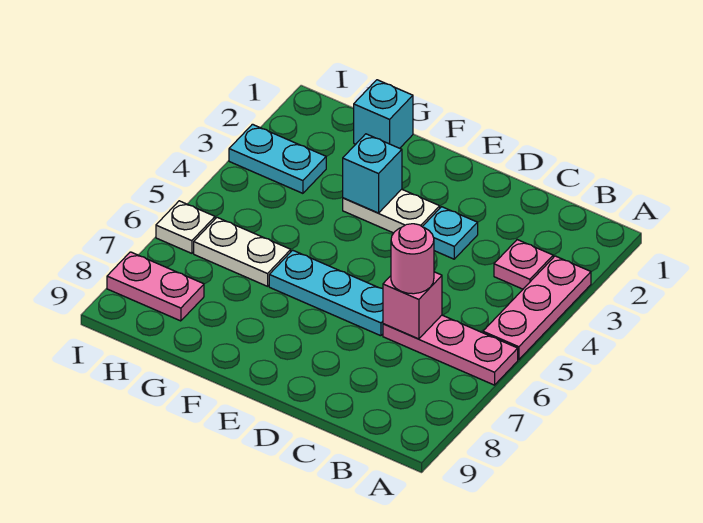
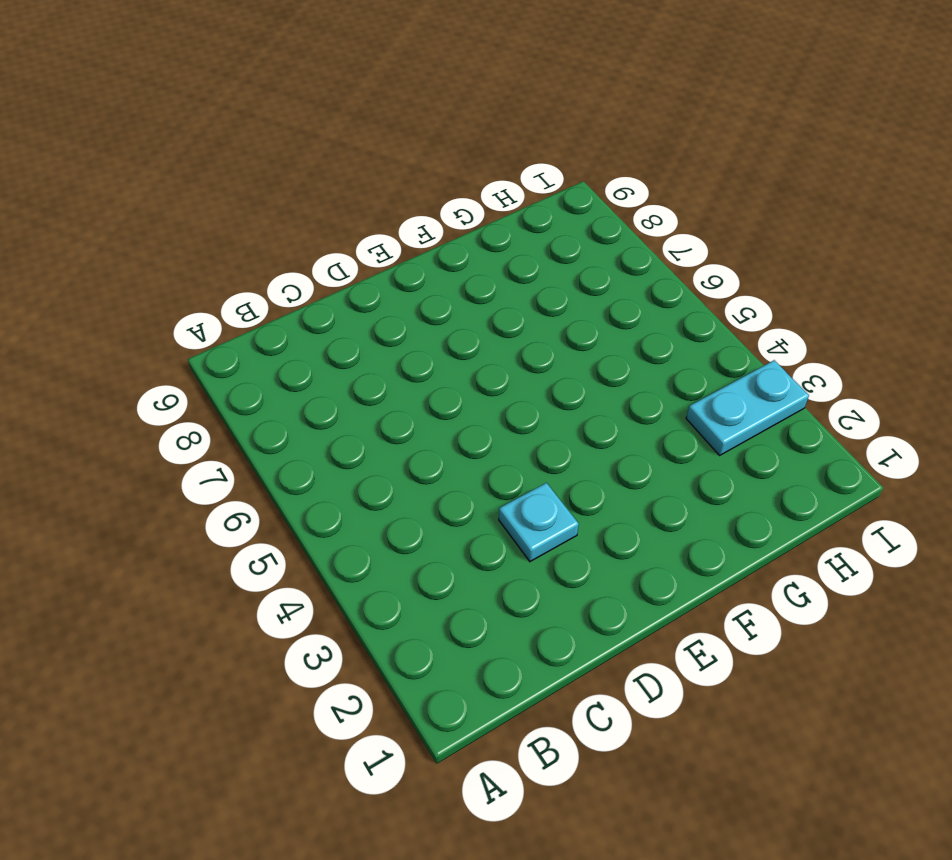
none -> pink plate A3:A5 level 1
none -> pink plate A6:C6 level 1
none -> pink plate B3 level 1

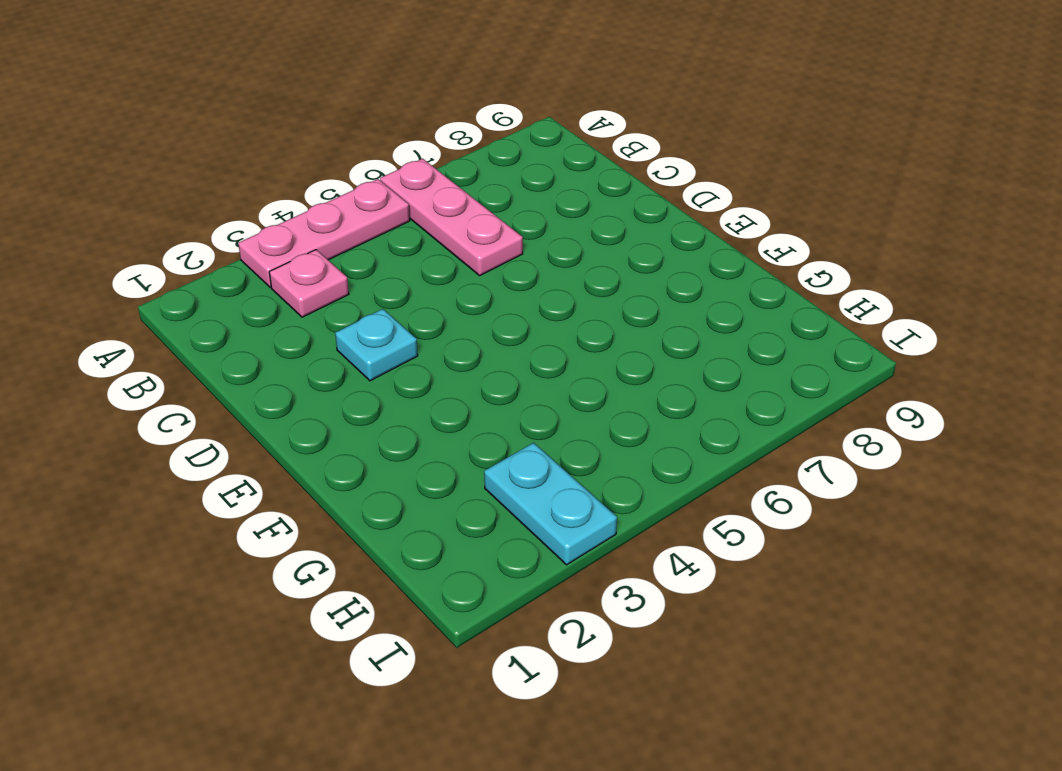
none -> cyan plate D6:F6 level 1
none -> white plate E3:F3 level 1
none -> cyan brick G1 level 1

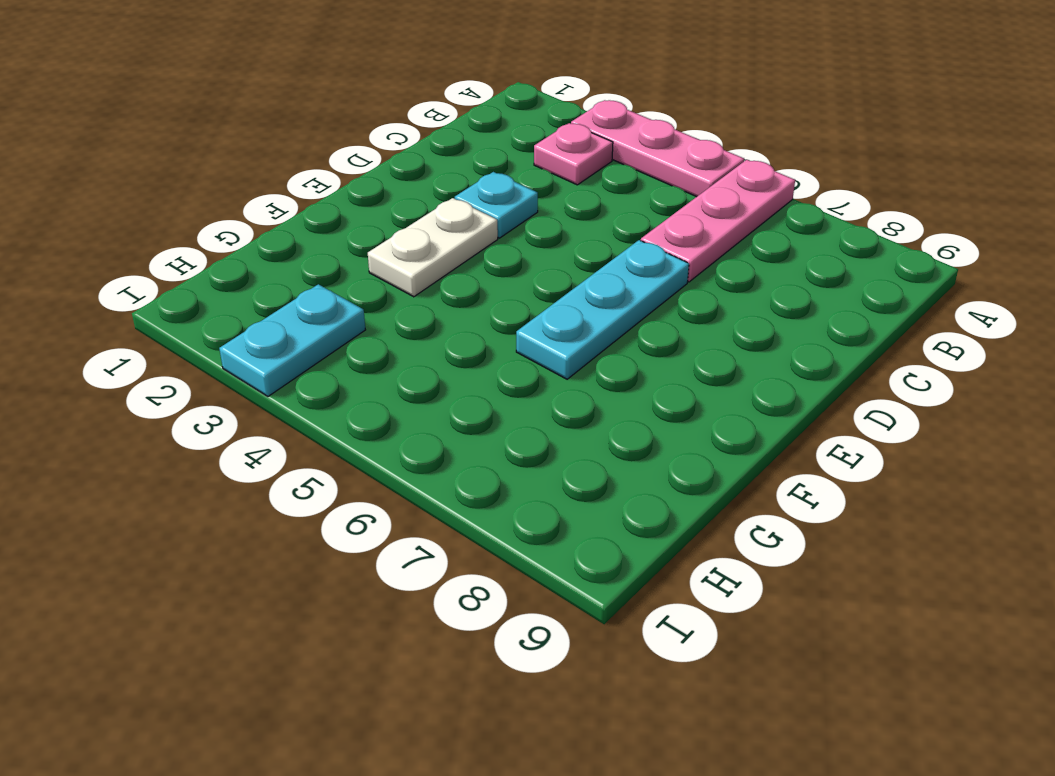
none -> cyan brick G1 level 1
none -> white plate G6:H6 level 1
none -> pink plate H8:I8 level 1

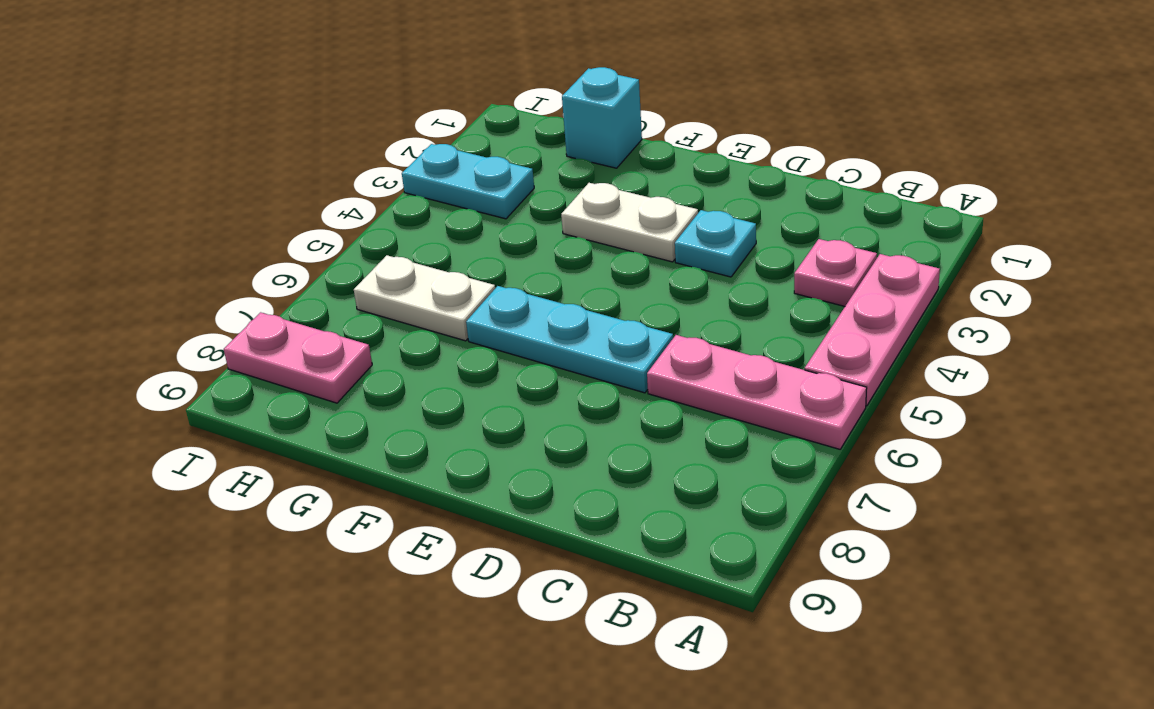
none -> white plate I6 level 1
none -> pink brick C6 level 2
none -> cyan brick F3 level 2

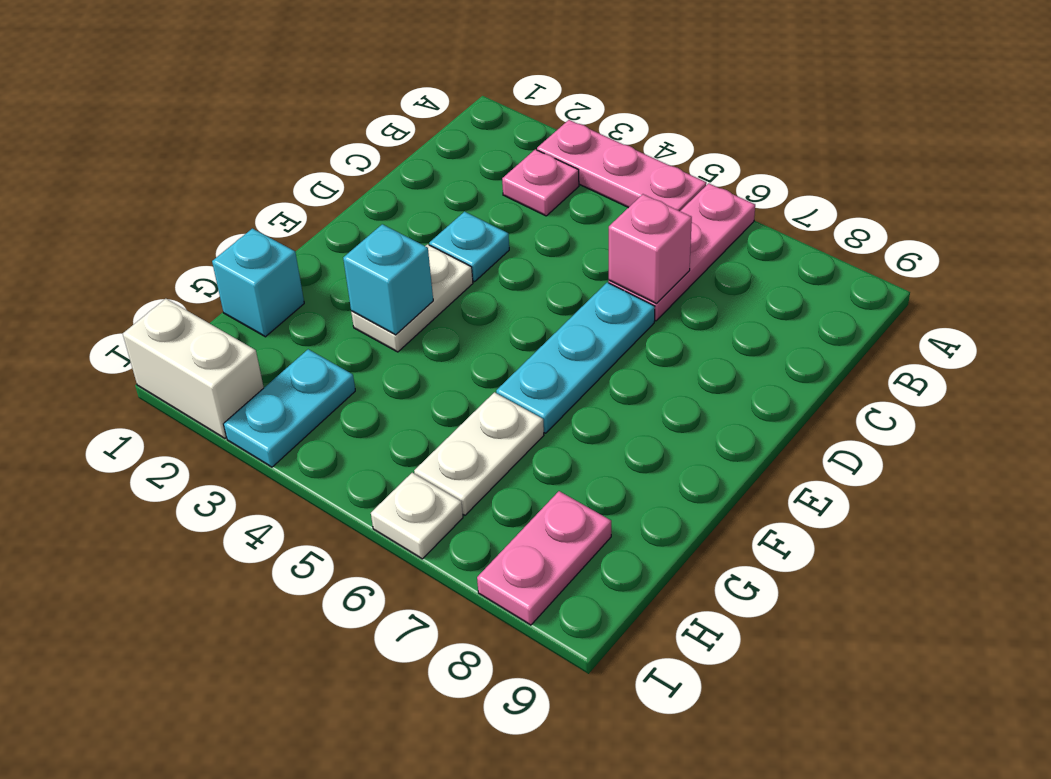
white brick I1:I2 level 1 -> none
none -> pink round brick C6 level 3

